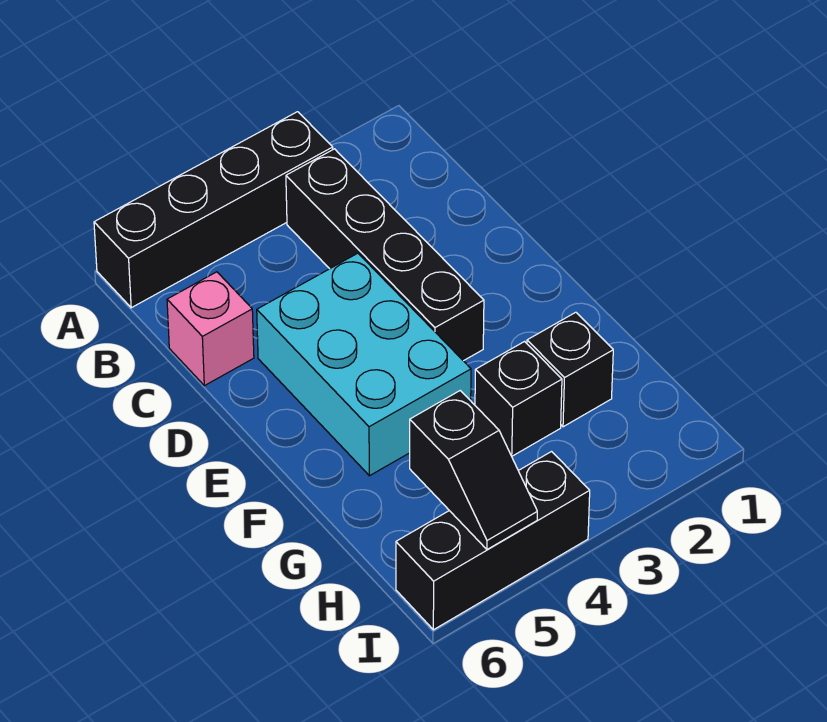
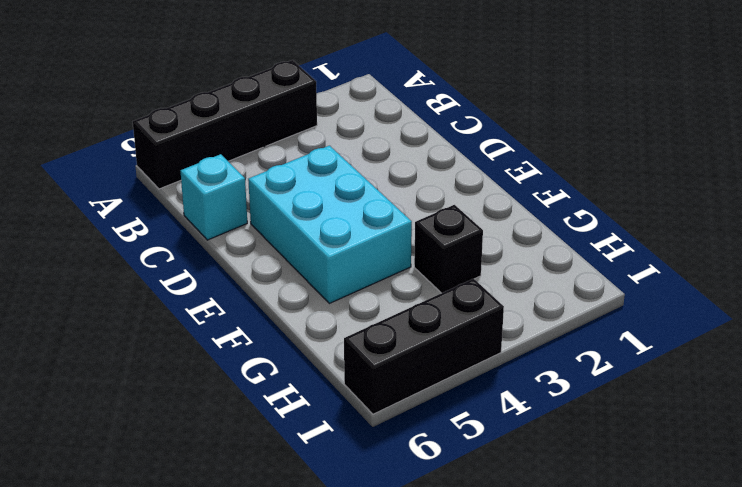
cyan brick C6 level 1 -> pink brick C6 level 1
none -> black brick B3:E3 level 1
none -> black brick G2 level 1

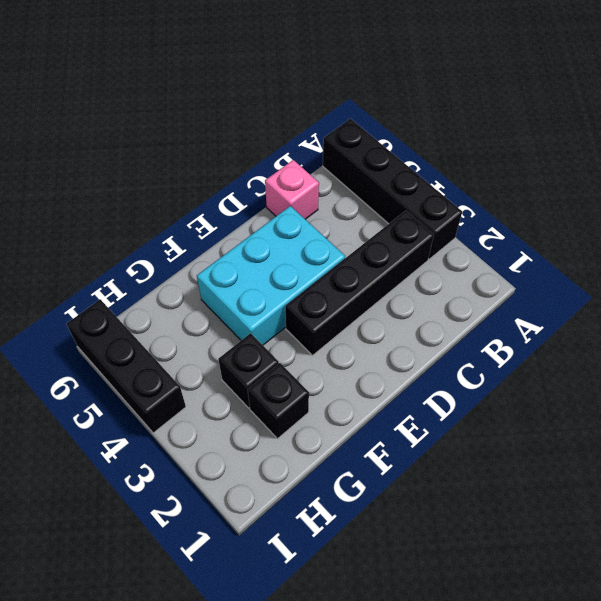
none -> black slope H5:I5 level 2 top H

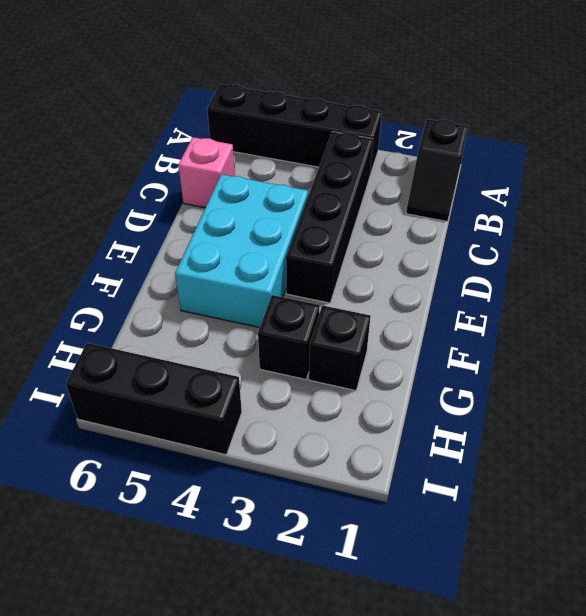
black slope A1:B1 level 1 top A -> black slope H5:I5 level 2 top H

